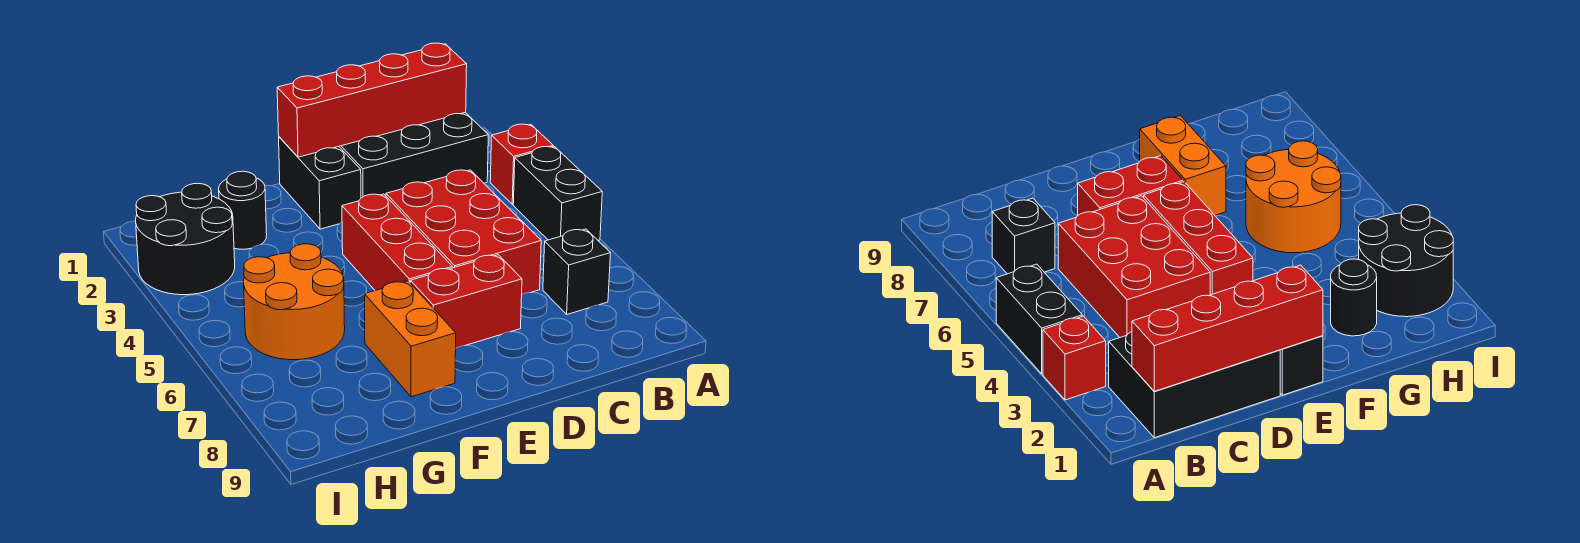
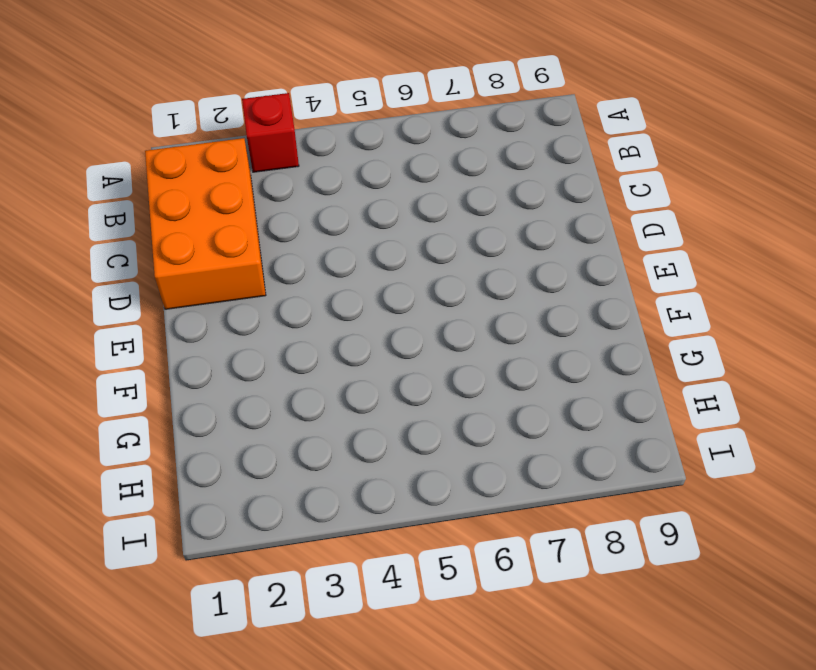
orange brick B1:D2 level 1 -> black brick B1:D2 level 1
none -> black brick A4:A5 level 1
none -> black brick B7 level 1
none -> red brick C4:D6 level 1

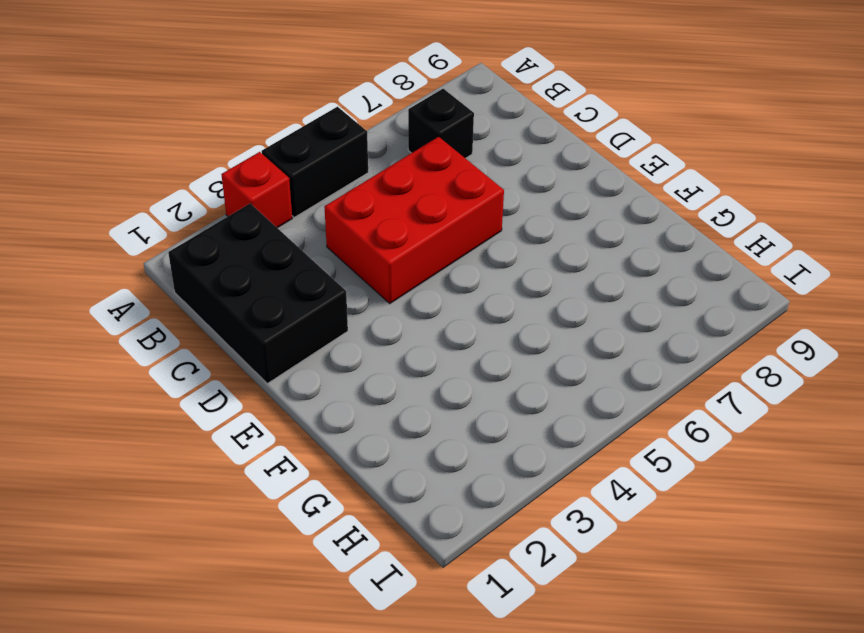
none -> red brick D7:E7 level 1
none -> black brick E1:E2 level 1
none -> red brick E4:E6 level 1

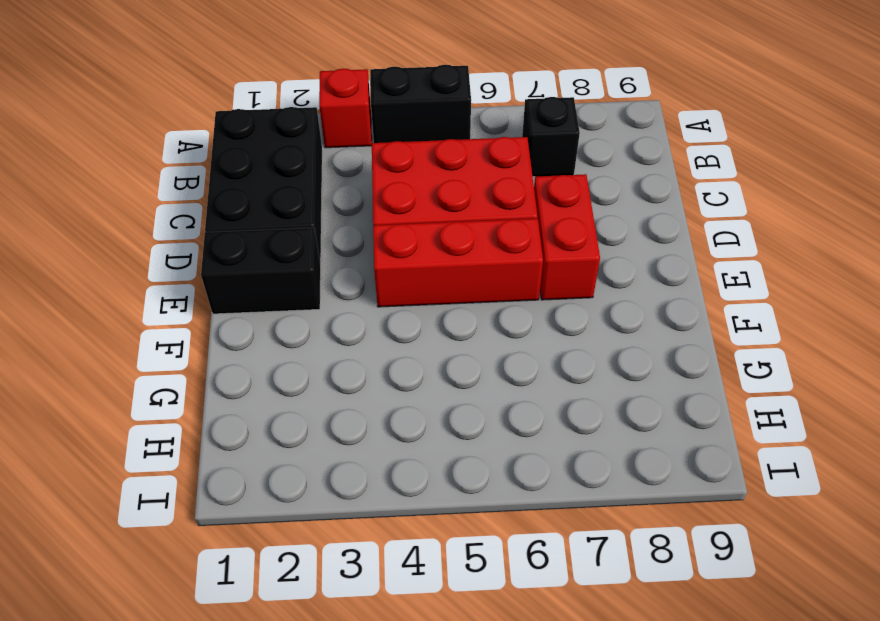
none -> orange brick F7:F8 level 1
none -> black round brick G2 level 1
none -> orange round brick G5:H6 level 1

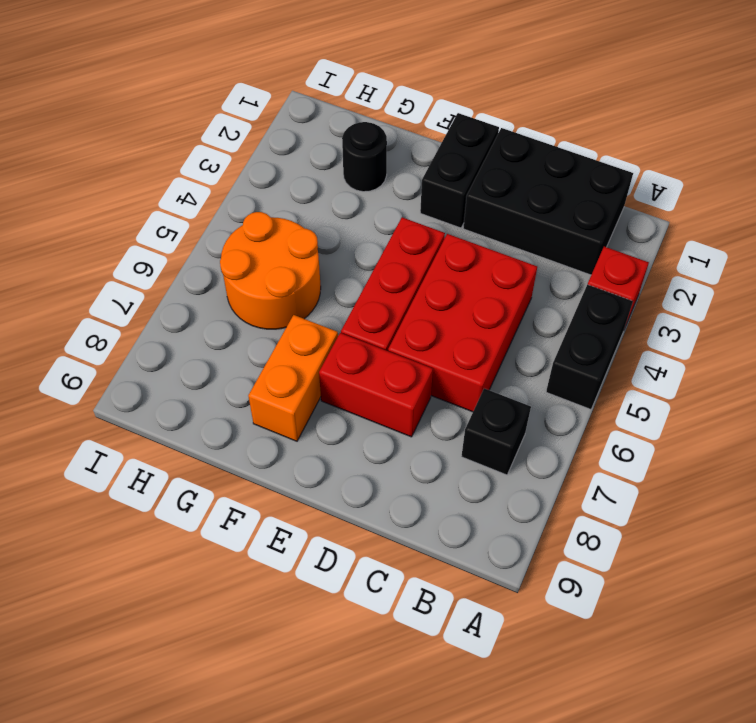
none -> black round brick H2:I3 level 1
none -> red brick B1:E1 level 2

